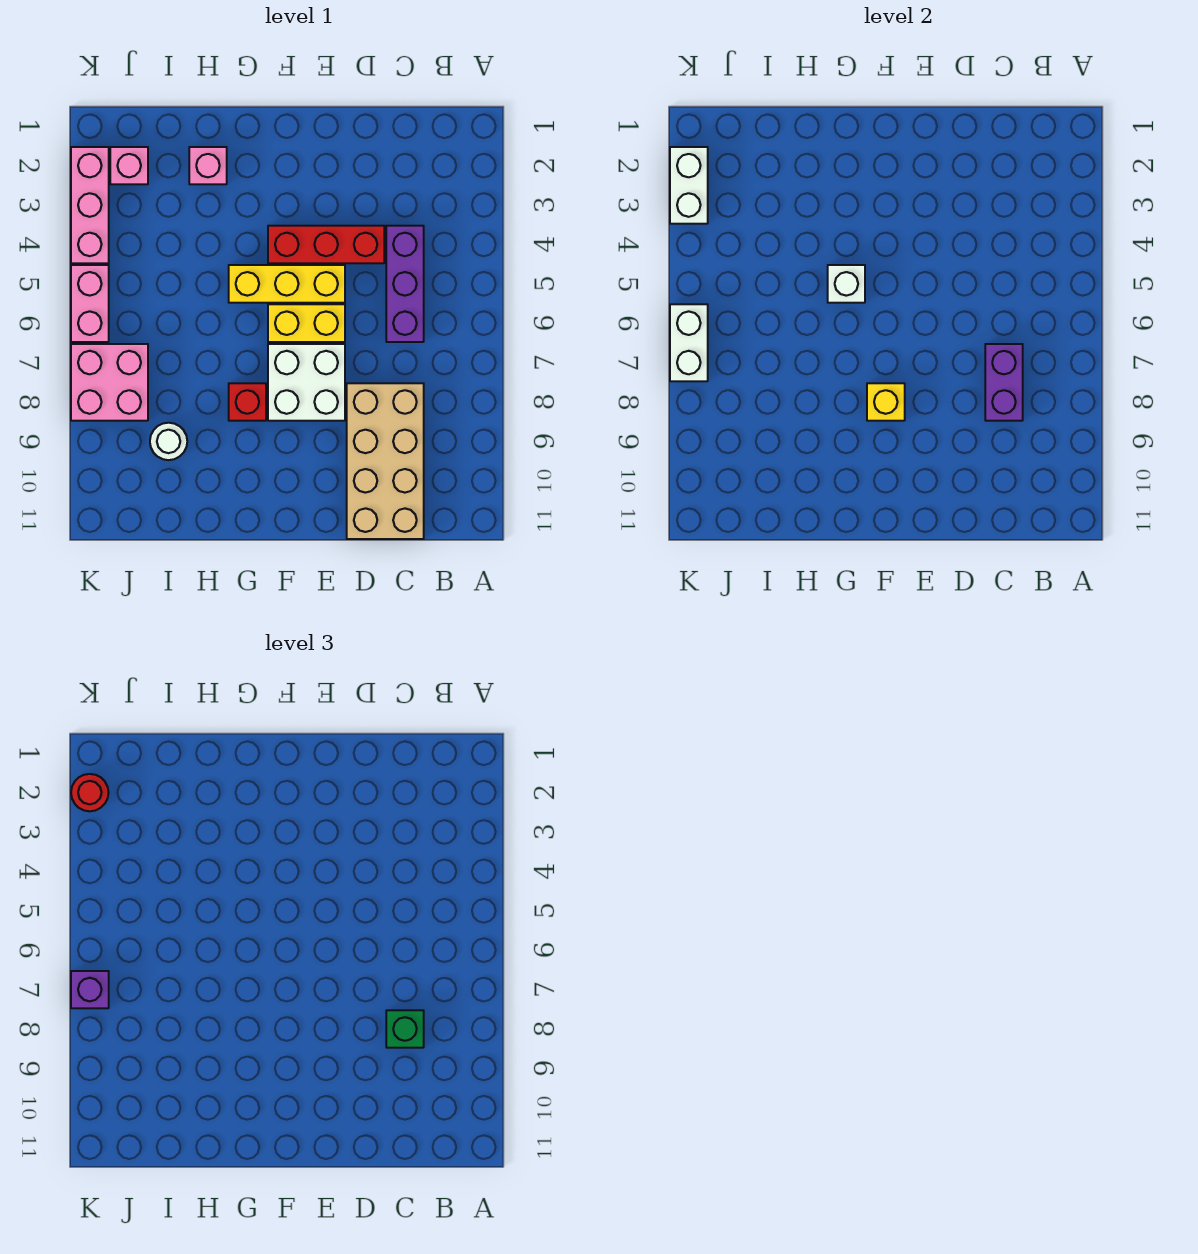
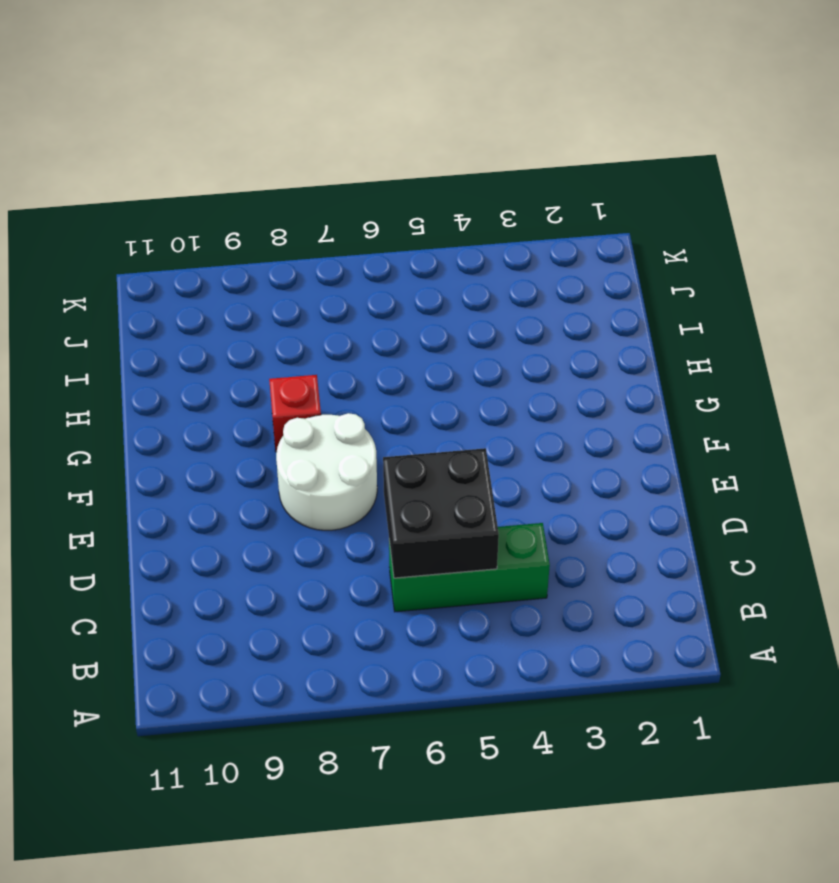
green brick C4:C6 level 1 -> purple brick C4:C6 level 1
black brick C5:D6 level 2 -> none
white round brick E7:F8 level 1 -> white brick E7:F8 level 1
none -> tan brick C8:D11 level 1
none -> red brick D4:F4 level 1
none -> yellow brick E5:G5 level 1

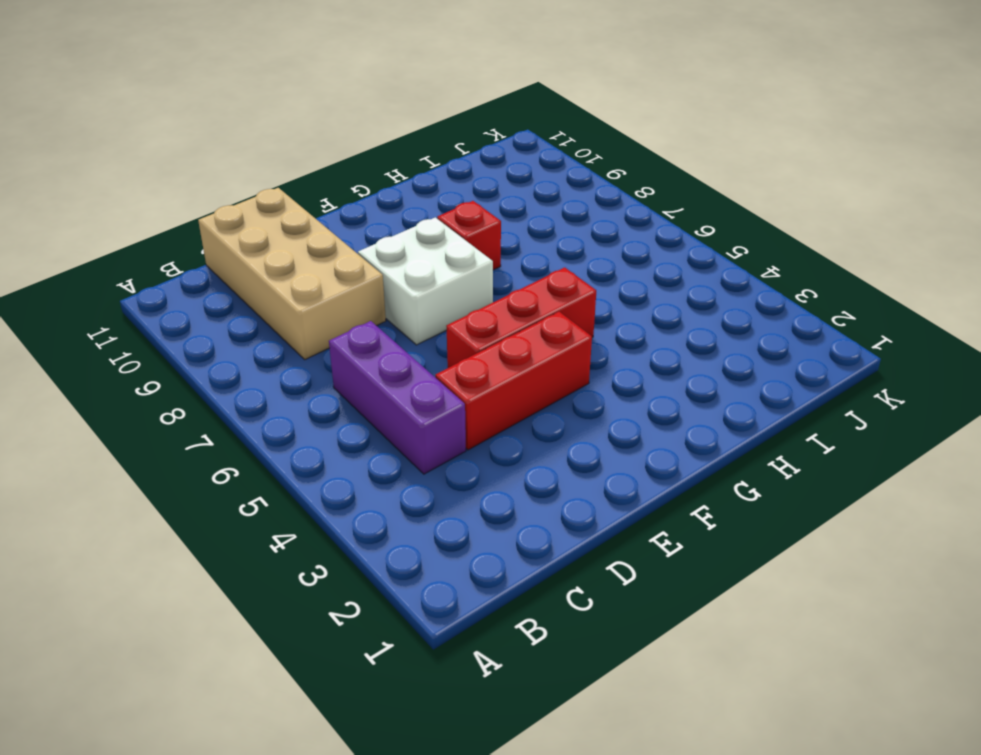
red brick E5:G5 level 1 -> yellow brick E5:G5 level 1
none -> yellow brick E6:F6 level 1
none -> pink brick H2 level 1
none -> white round brick I9 level 1

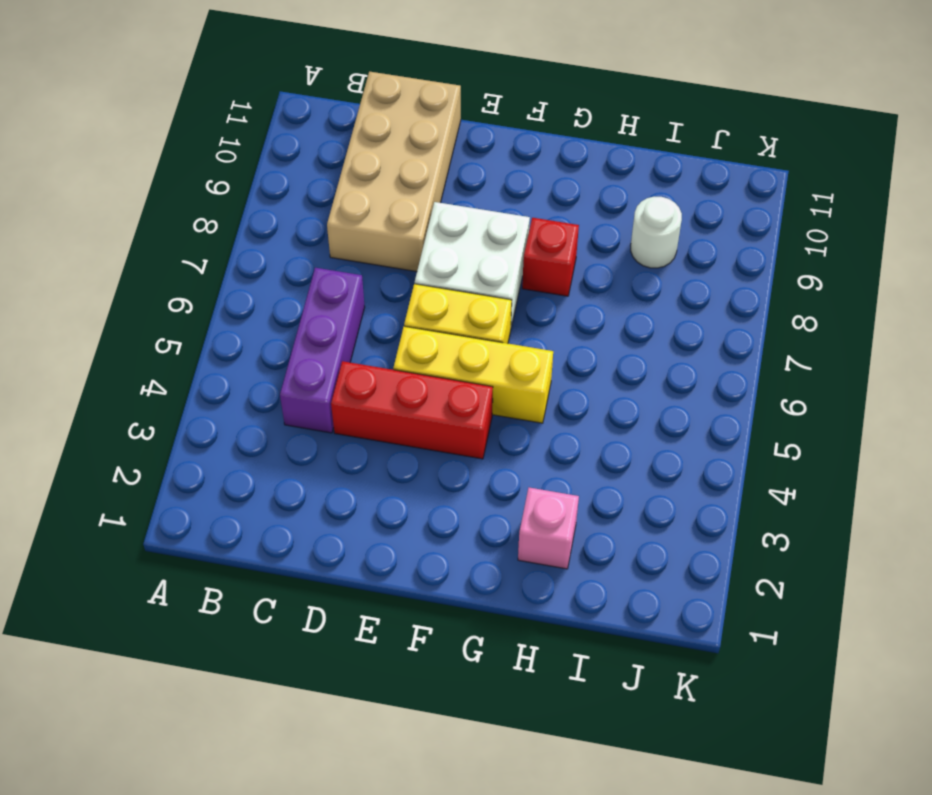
none -> pink brick J2 level 1
none -> pink brick J7:K8 level 1
none -> pink brick K2:K4 level 1

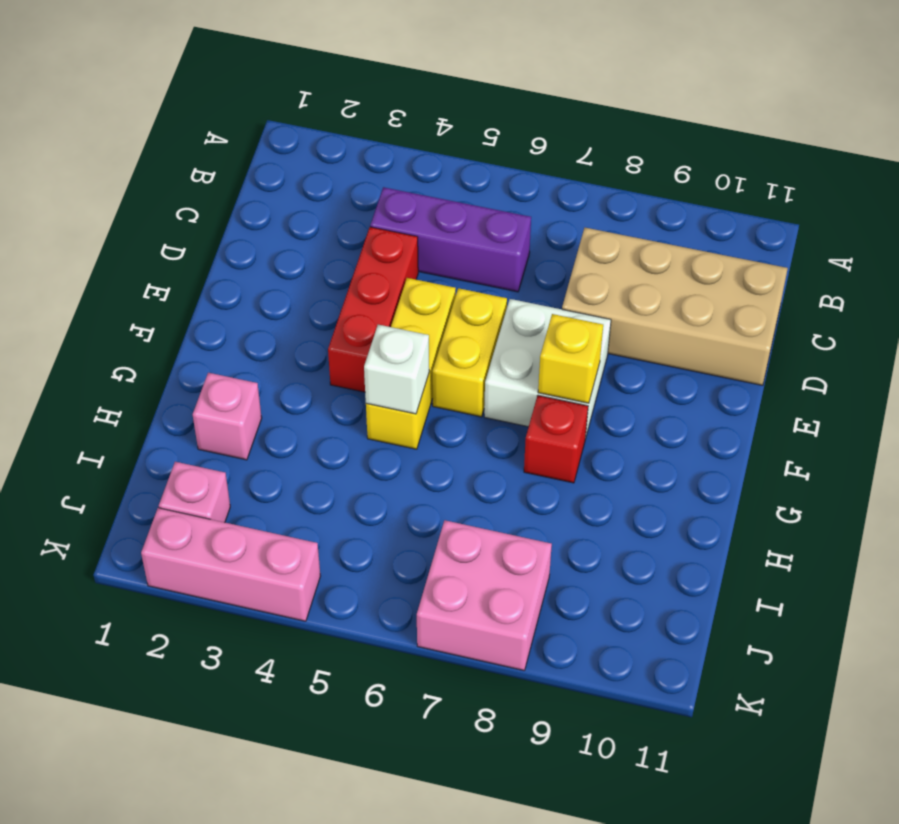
none -> white round brick I9 level 1
none -> pink brick K5:K6 level 1
none -> purple brick C7:C8 level 2

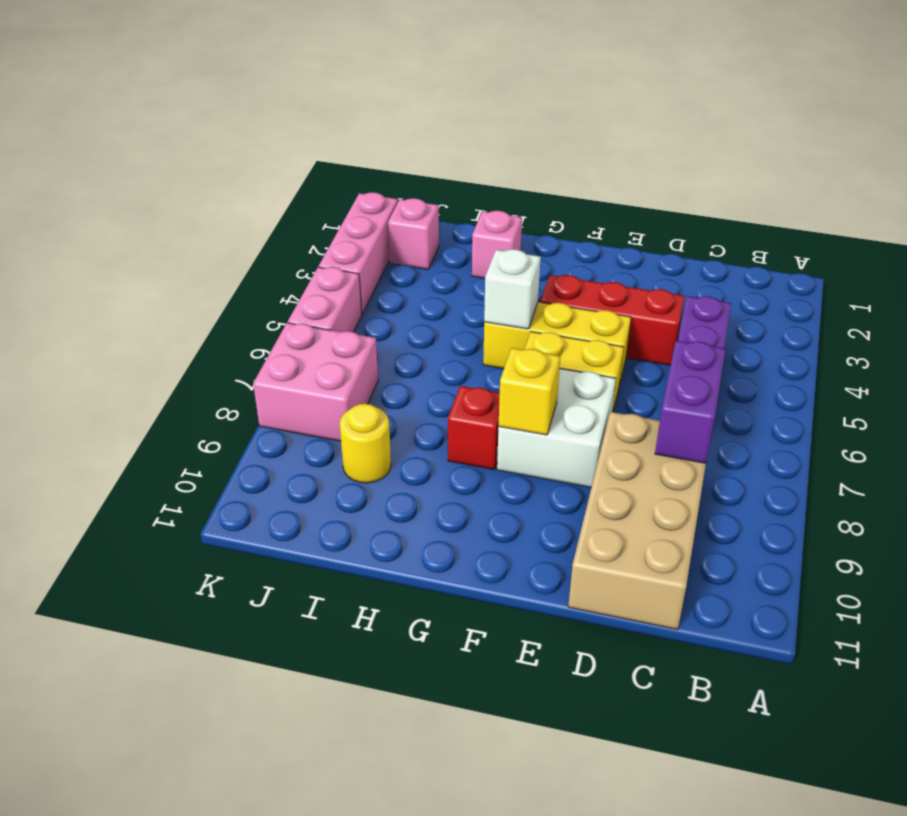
yellow round brick I9 level 1 -> white round brick I9 level 1
none -> white brick K2:K3 level 2
none -> white brick K6:K7 level 2
none -> green brick C8 level 3

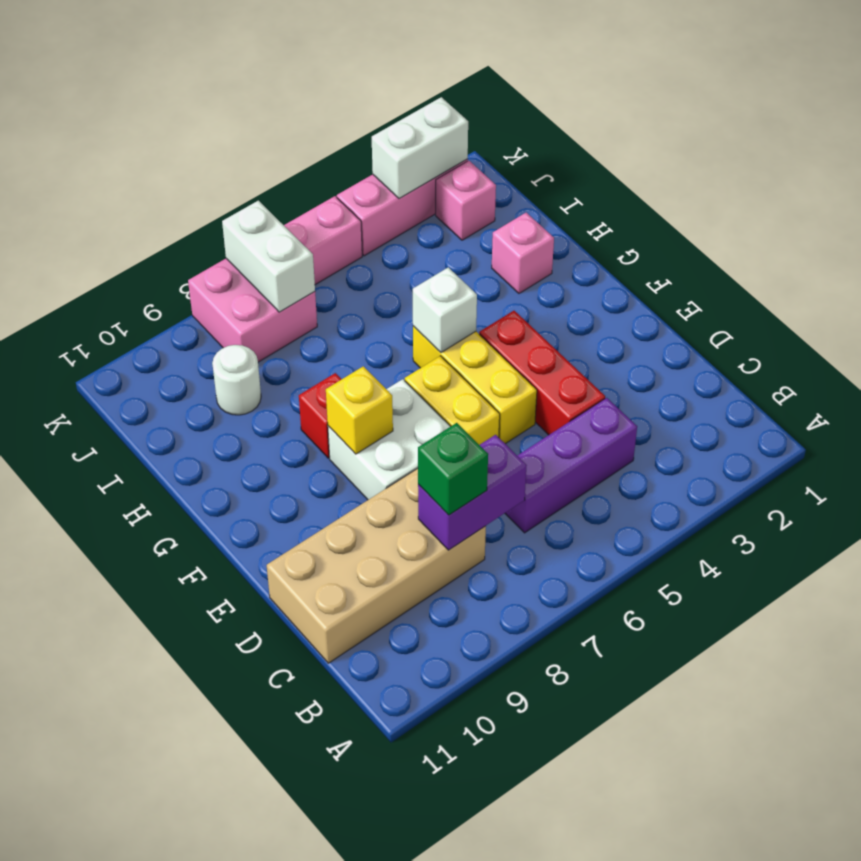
white brick J7:K7 level 2 -> white brick K6:K7 level 2
none -> red round brick K2 level 3
none -> purple brick K7 level 3

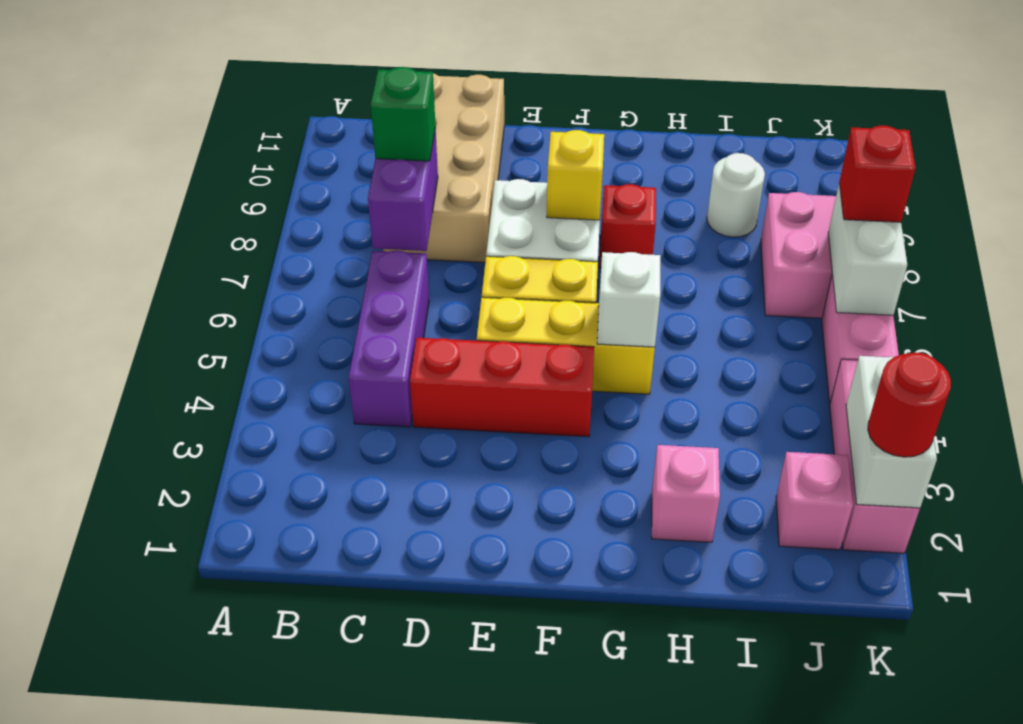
red brick K7 level 3 -> purple brick K7 level 3

